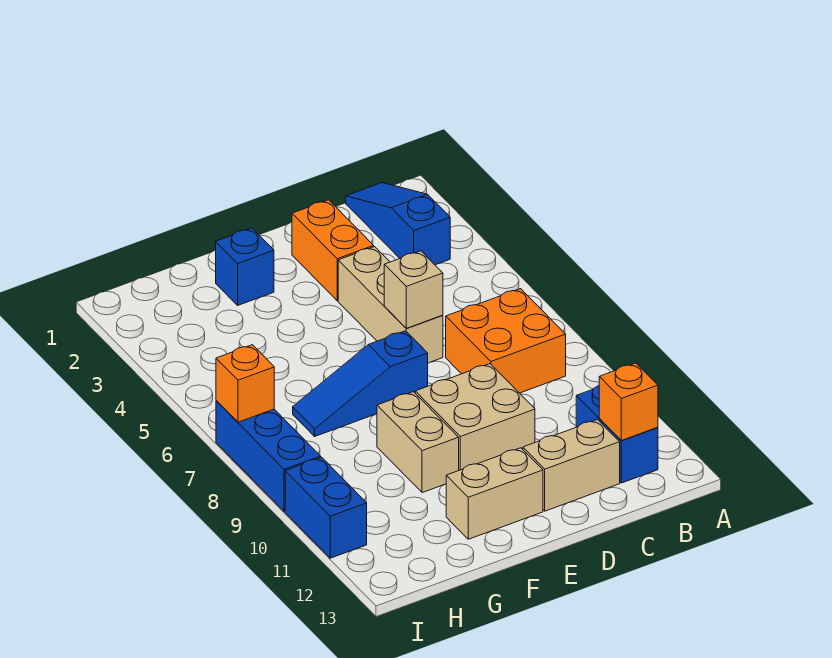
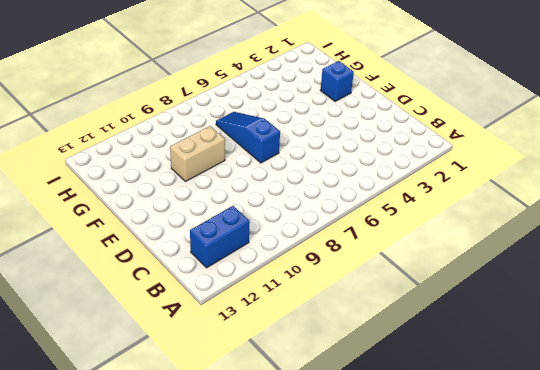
none -> blue slope B1:B3 level 1 top 3
none -> orange brick B7:C8 level 1
none -> tan brick C12:D12 level 1

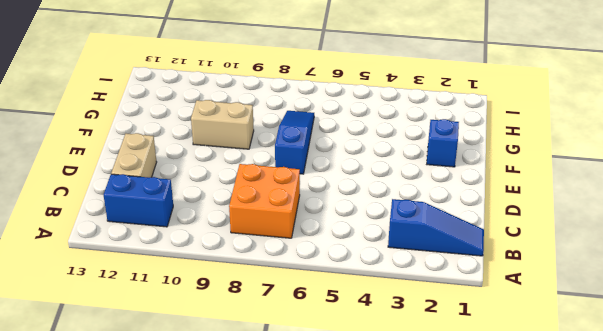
none -> orange brick D2:D3 level 1
none -> tan brick D4:D6 level 1
none -> tan brick D9:E10 level 1

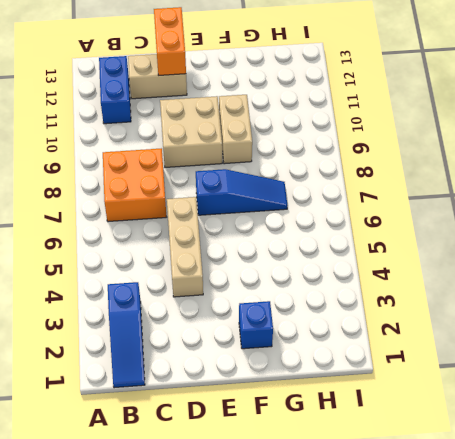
orange brick D12:D13 level 2 -> orange brick D2:D3 level 1
none -> tan brick E12:F12 level 1
none -> blue brick I7:I9 level 1
none -> blue brick I10:I11 level 1

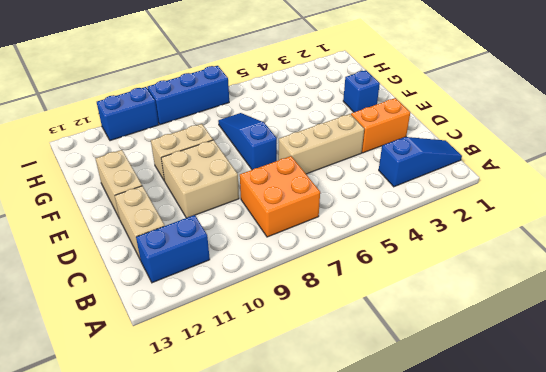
none -> orange brick B12 level 2
none -> tan brick D6 level 2
none -> orange brick I7 level 2

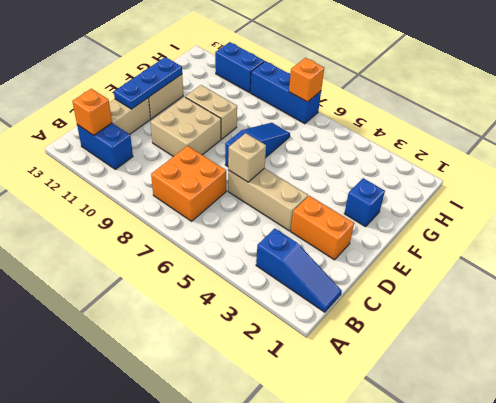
blue plate D12:F12 level 2 -> none

